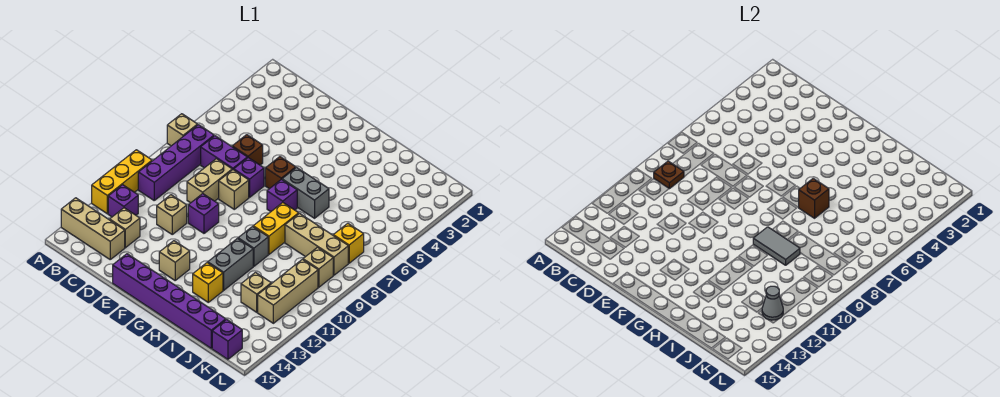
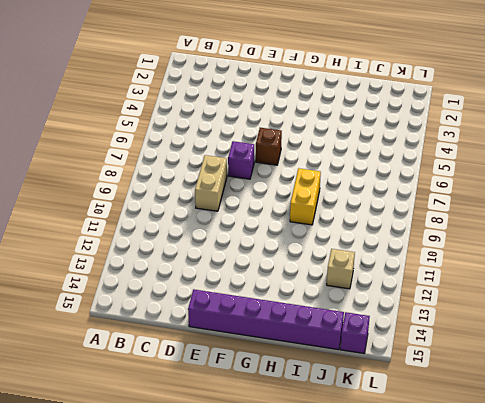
none -> tan brick A7 level 1
none -> yellow brick A10:A12 level 1
none -> tan brick A14:C14 level 1
none -> purple brick B7:B10 level 1

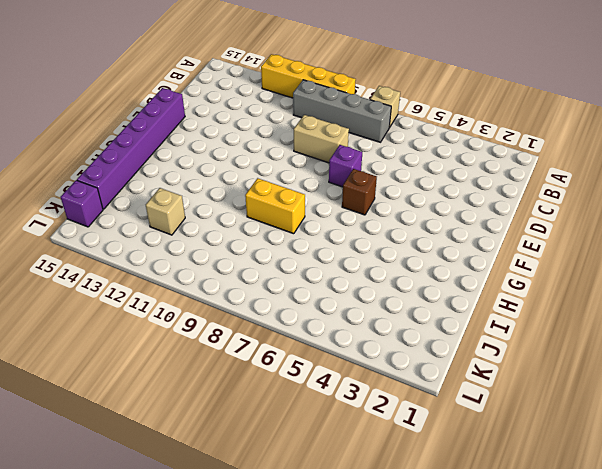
yellow brick A9:A12 level 1 -> yellow brick A10:A12 level 1
grey brick B7:B10 level 1 -> purple brick B7:B10 level 1
none -> tan brick A14:C14 level 1
none -> purple brick B12 level 1
none -> purple brick C7:D7 level 1
none -> tan brick C13 level 1

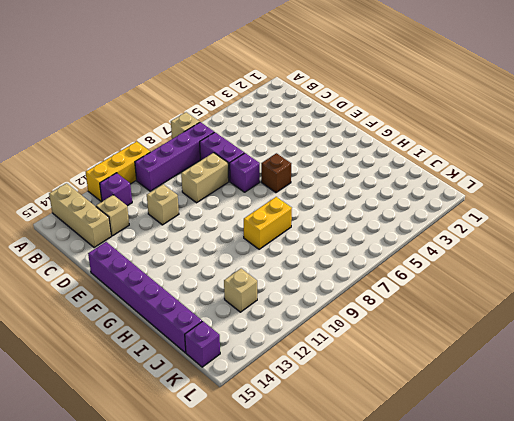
none -> brown brick D6 level 1
none -> tan brick E8 level 1
none -> purple brick E10 level 1
none -> tan brick F13 level 1

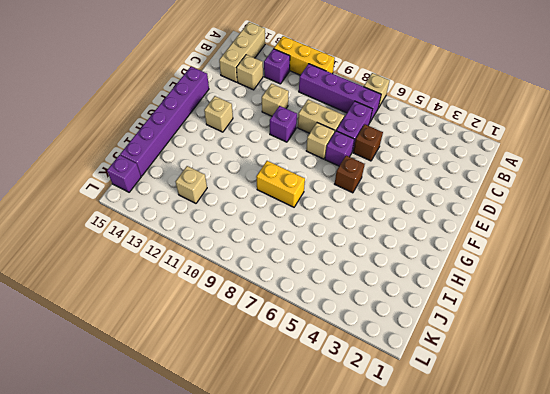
none -> grey brick G6:H6 level 1
none -> purple brick G7 level 1
none -> grey brick H10 level 1
none -> grey brick H11:H12 level 1

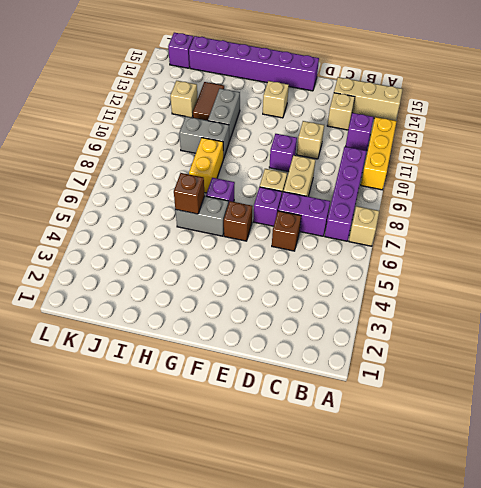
grey brick H10:I10 level 1 -> grey brick H10 level 1
brown tile I12:I13 level 1 -> none
none -> yellow brick H13 level 1
none -> tan brick I8:K8 level 1
none -> yellow brick K7 level 1
none -> tan brick K9 level 1

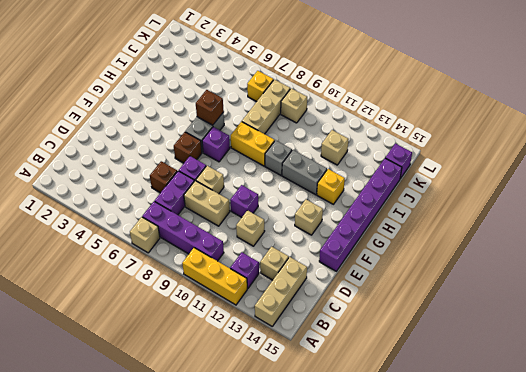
none -> tan brick K10:K12 level 1
none -> brown plate B9 level 2
none -> grey tile H9:I9 level 2
none -> grey cone K12 level 2

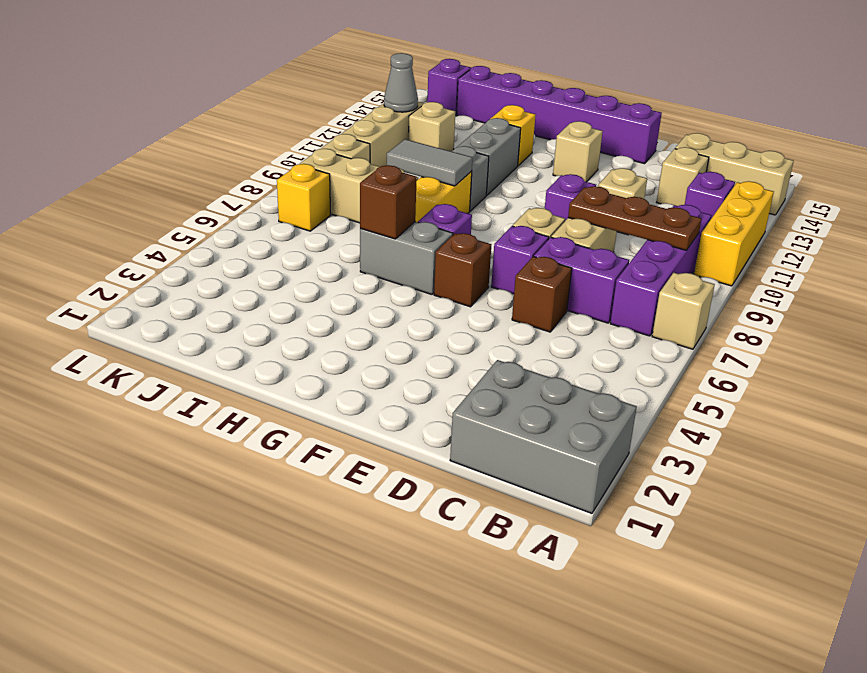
grey brick A1:C2 level 1 -> none
brown plate B9:D9 level 2 -> brown plate B9 level 2

